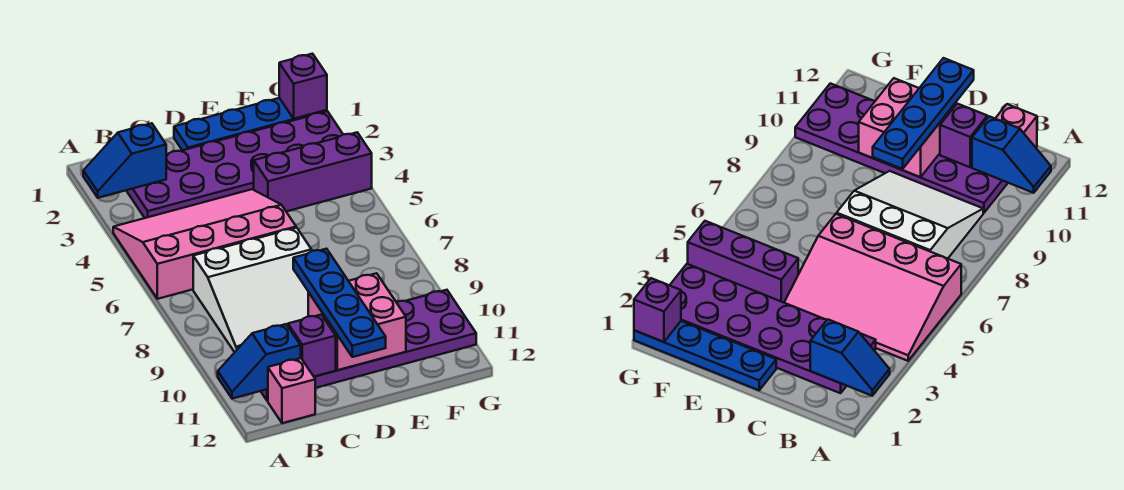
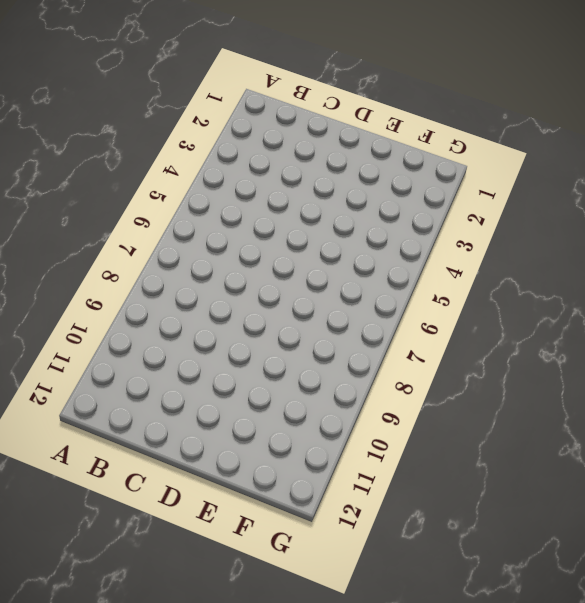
none -> pink slope A4:D6 level 1 top 6
none -> purple plate B2:G3 level 1
none -> white slope B7:D9 level 1 top 7

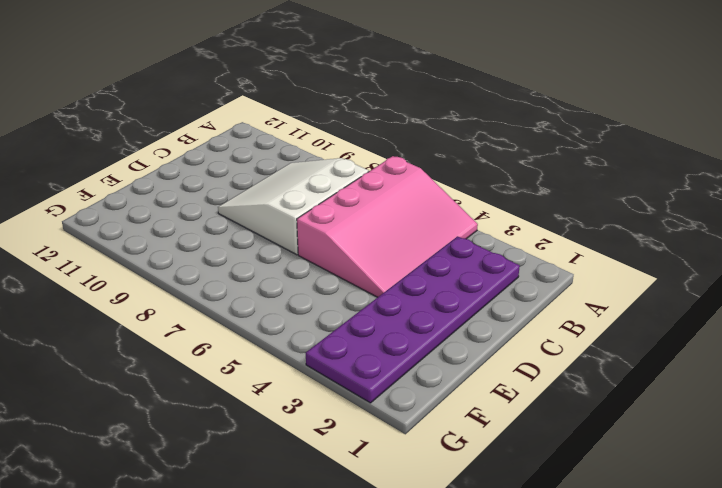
none -> purple plate B10:G11 level 1
none -> pink brick B12 level 1
none -> blue plate D1:G1 level 1

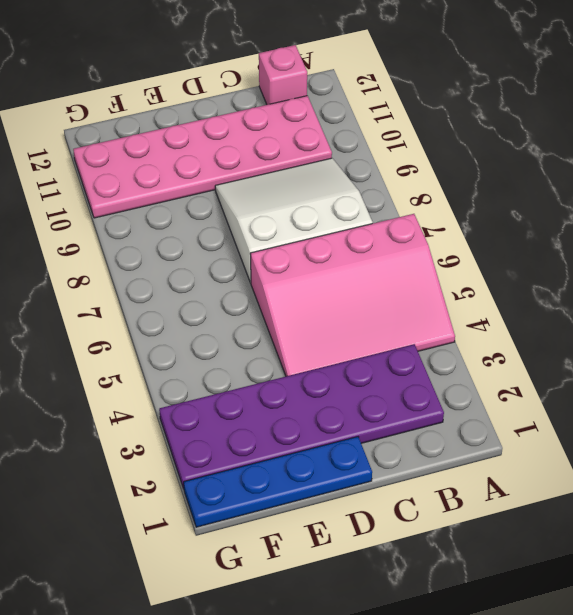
pink plate B10:G11 level 1 -> purple plate B10:G11 level 1
none -> purple brick E4:G4 level 1
none -> blue slope A2:B2 level 2 top B
none -> blue slope A11:B11 level 2 top B

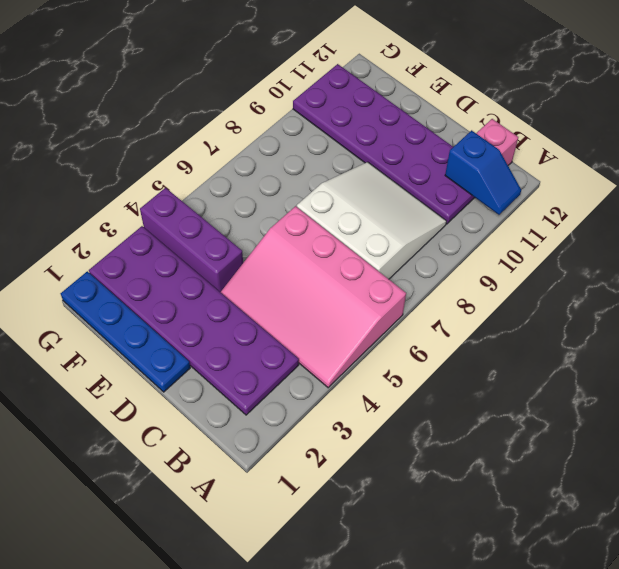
none -> blue slope A2:B2 level 2 top B
none -> purple brick C11 level 2
none -> pink brick D10:E11 level 2

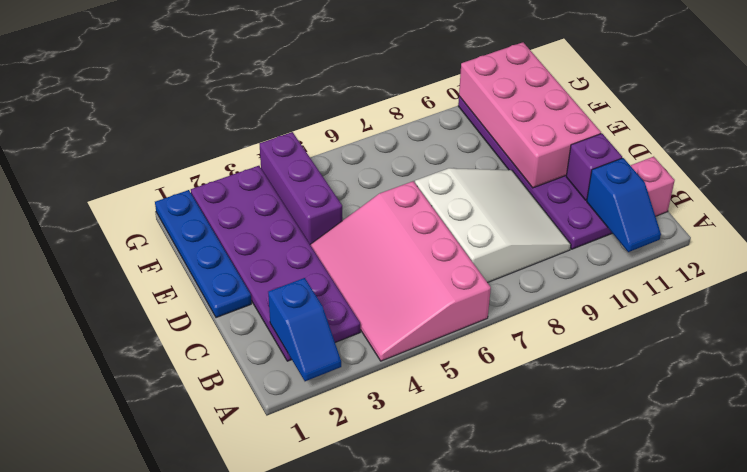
pink brick D10:G11 level 2 -> pink brick D10:E11 level 2
none -> purple brick G1 level 2
none -> blue plate D9:D12 level 3

